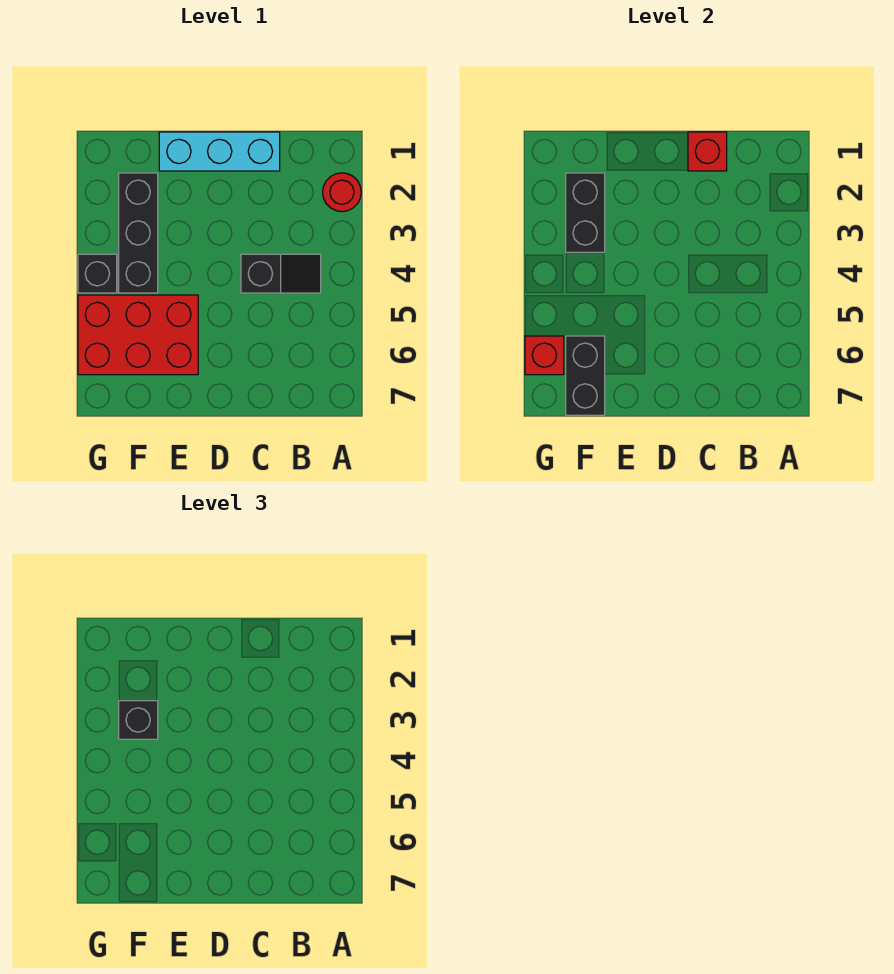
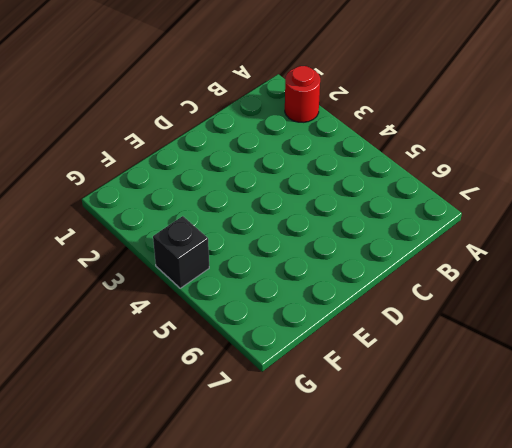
none -> black slope B4:C4 level 1 top C
none -> cyan brick C1:E1 level 1

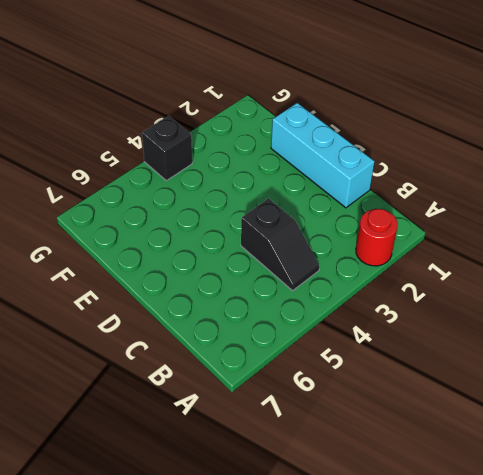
none -> red brick E5:G6 level 1
none -> black brick F2:F4 level 1

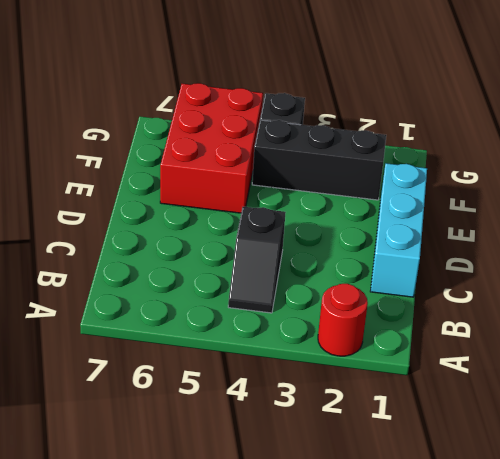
none -> red brick C1 level 2
none -> black brick F2:F3 level 2

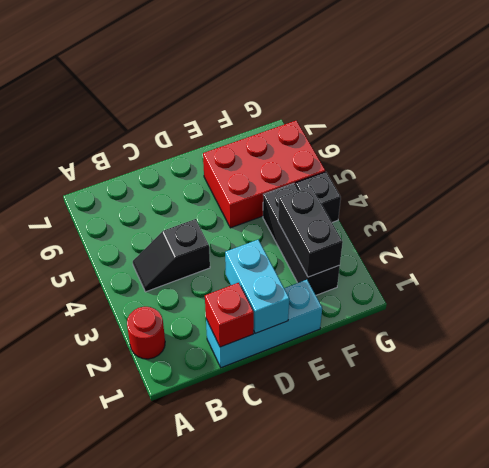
cyan brick D1:D2 level 2 -> none
none -> black brick F6:F7 level 2
none -> red brick G6 level 2

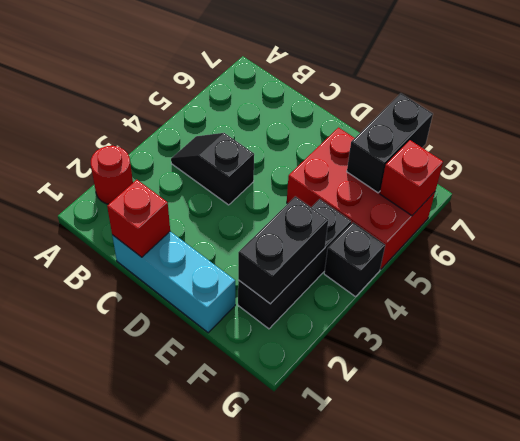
none -> black brick F3 level 3

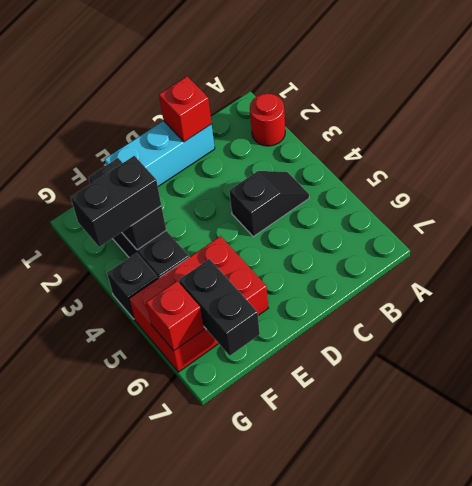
black brick F3:G3 level 3 -> black brick F3 level 3

